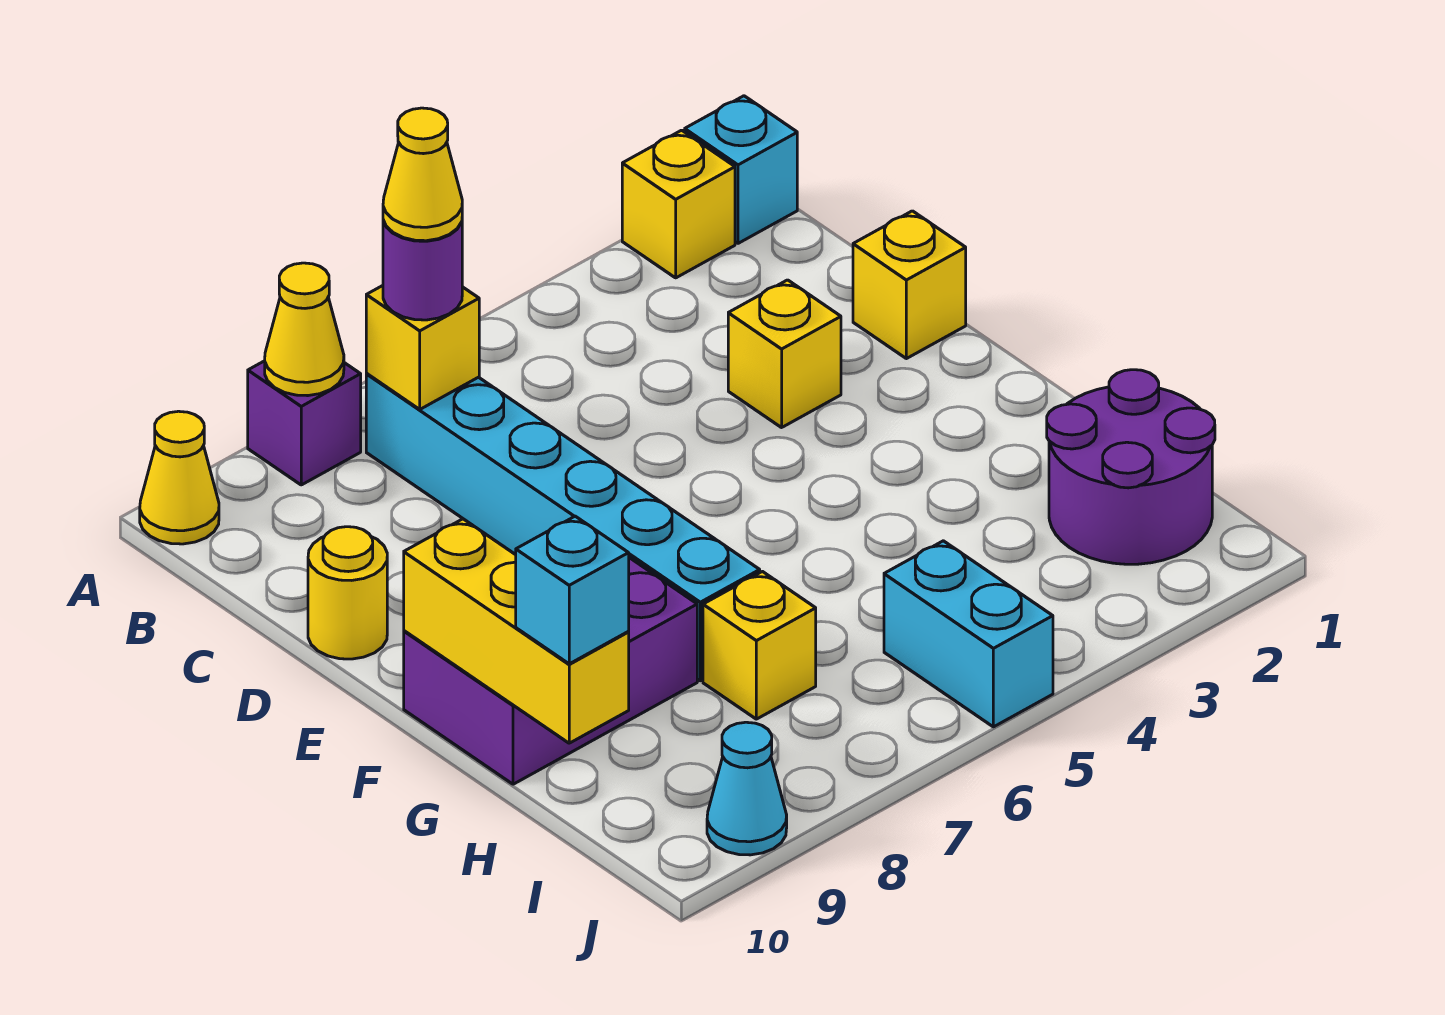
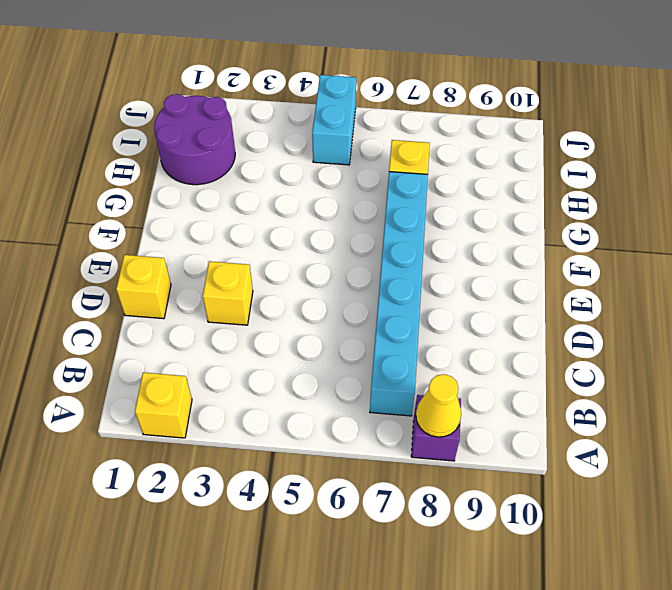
none -> cyan brick A1 level 1
none -> yellow cone A10 level 1
none -> yellow round brick D10 level 1

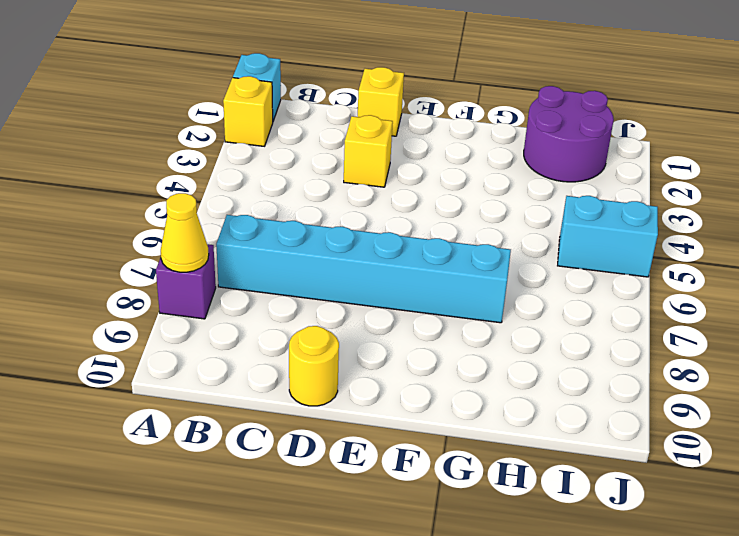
none -> yellow cone A10 level 1
none -> purple brick F8:G10 level 1
none -> yellow brick H7 level 1

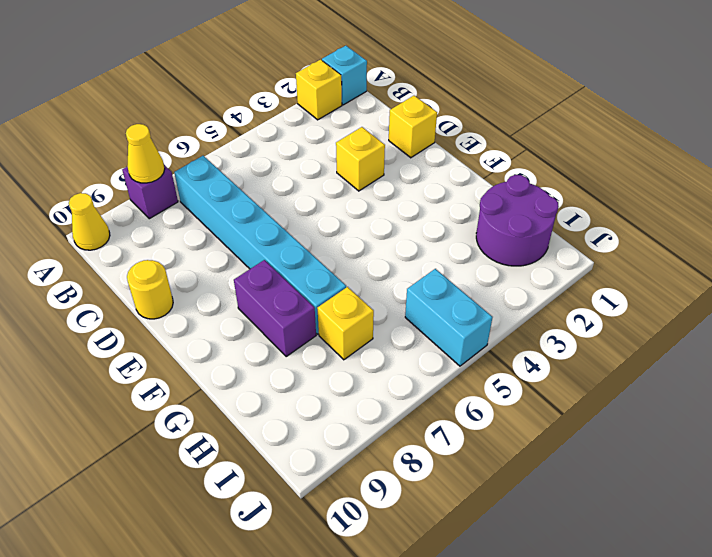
purple brick F8:G8 level 1 -> purple brick F8:G10 level 1
none -> cyan cone J9 level 1
none -> yellow brick B7 level 2
none -> yellow brick F10:H10 level 2

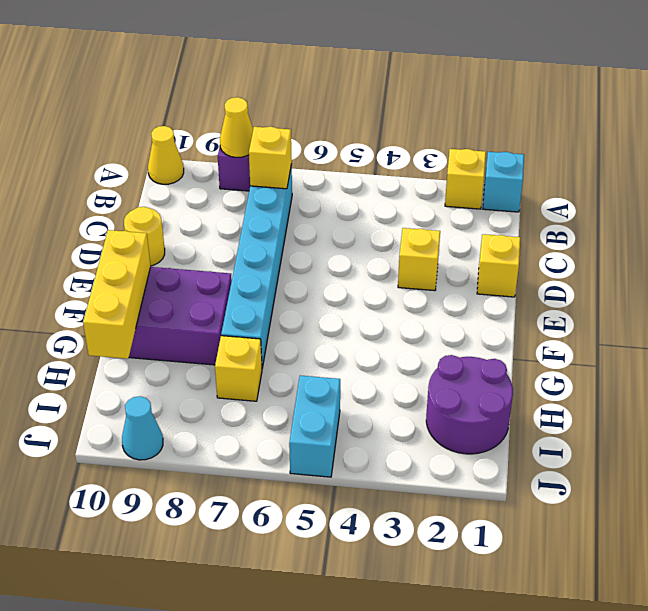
none -> purple round brick B7 level 3
none -> cyan brick H10 level 3
none -> yellow cone B7 level 4

